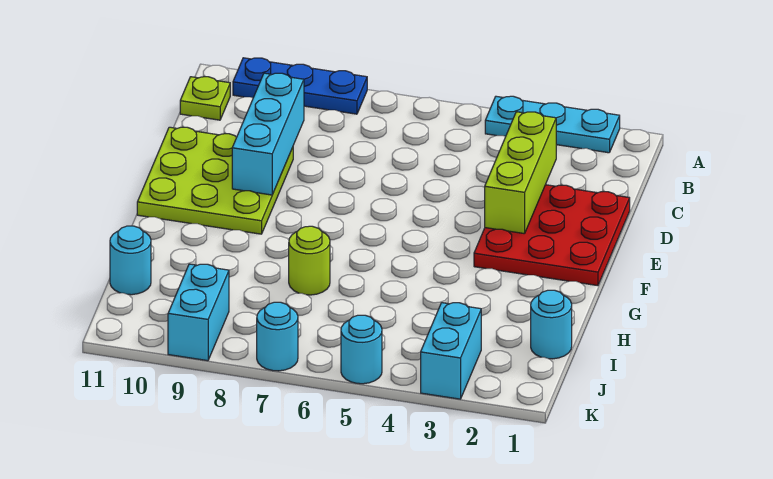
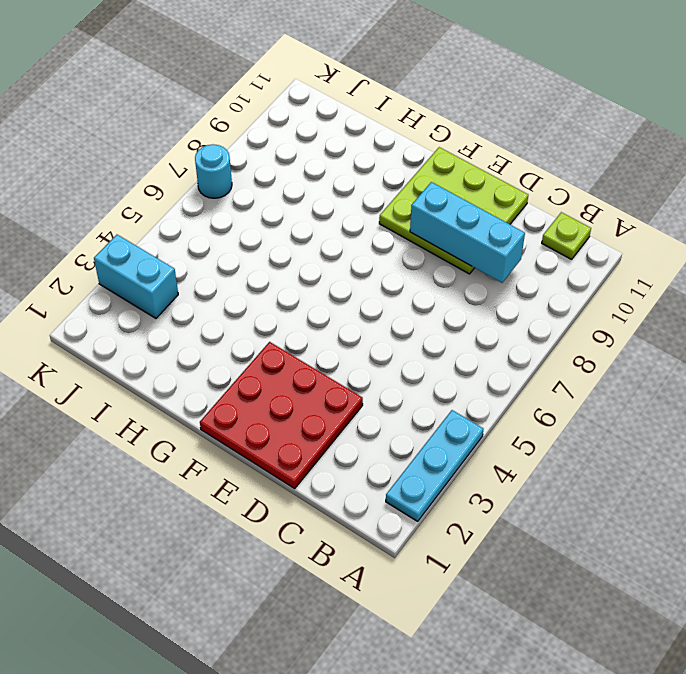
none -> blue plate A8:A10 level 1
none -> lime round brick H7 level 1
none -> cyan round brick I1 level 1

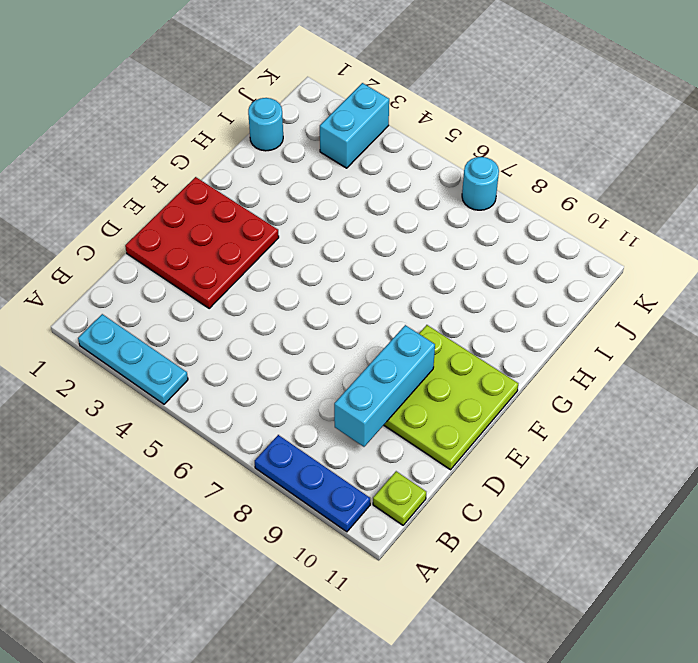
none -> lime round brick H7 level 1
none -> cyan round brick I11 level 1
none -> cyan brick J9:K9 level 1

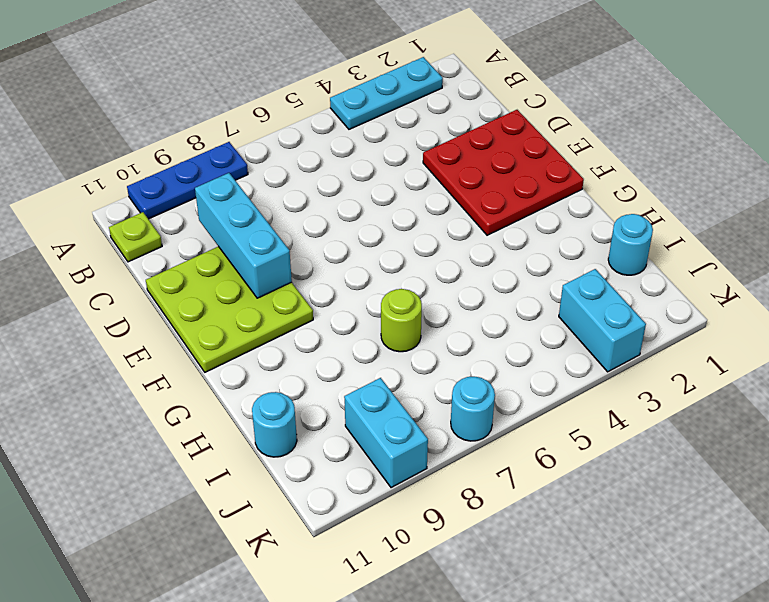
none -> cyan round brick K5 level 1
none -> lime brick C3:E3 level 2

